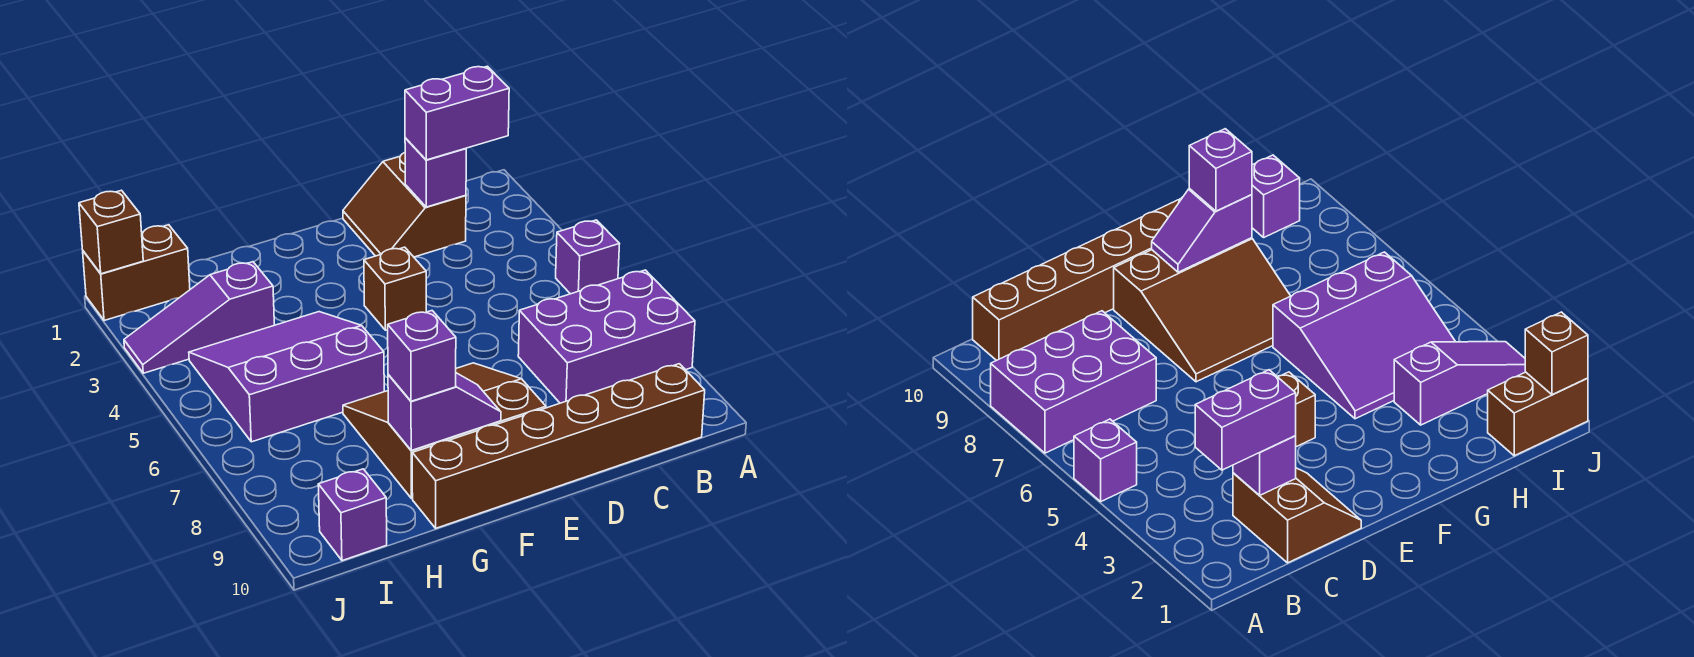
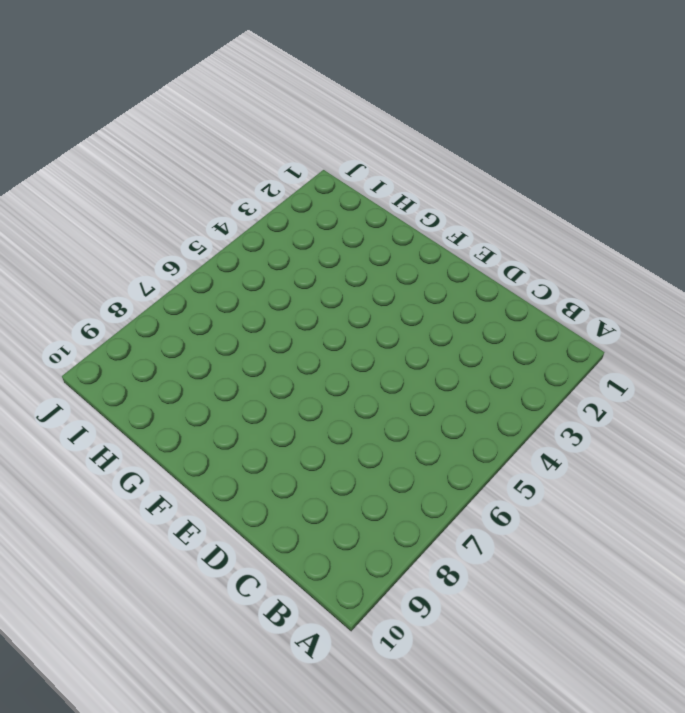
none -> purple brick A5 level 1
none -> purple brick A7:C8 level 1
none -> brown brick B10:G10 level 1

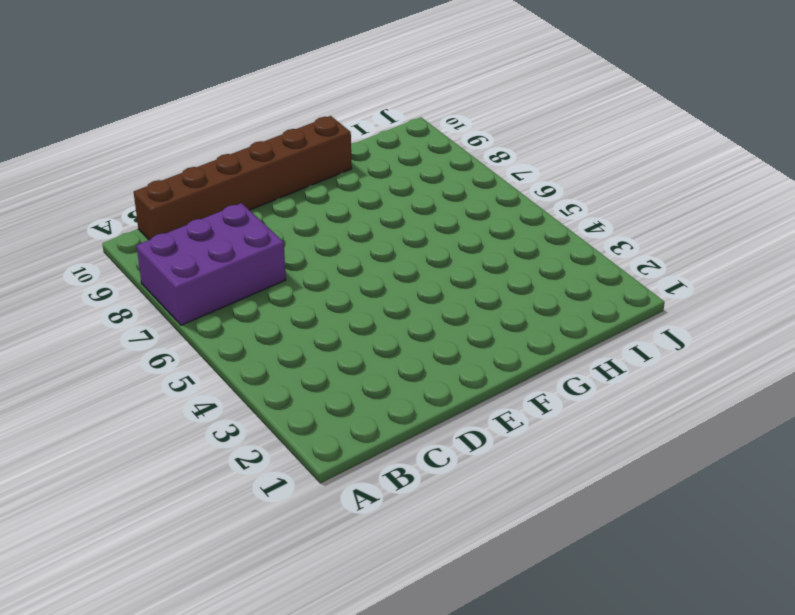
none -> purple brick A5 level 1
none -> brown slope C1:D2 level 1 top C
none -> brown brick E4 level 1

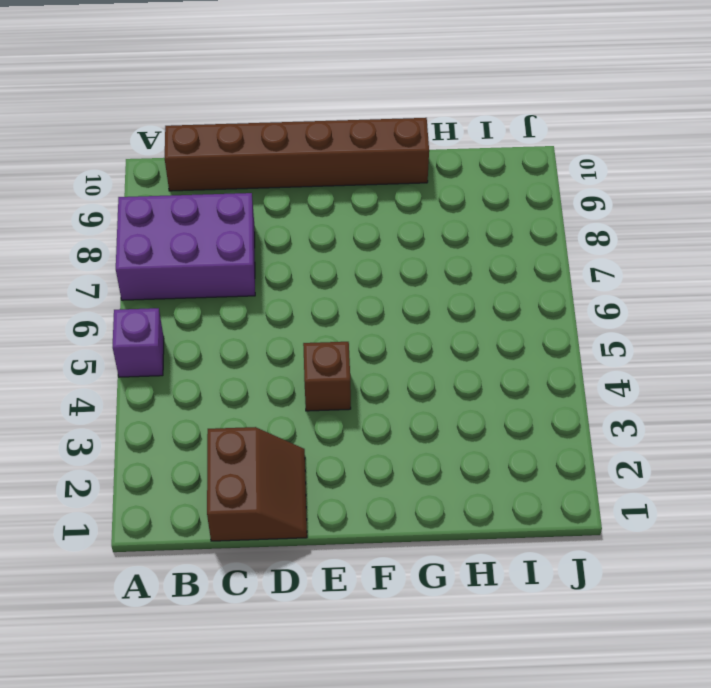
none -> brown slope E7:G9 level 1 top 9
none -> purple slope G4:I6 level 1 top 6
none -> purple slope H3:J3 level 1 top H

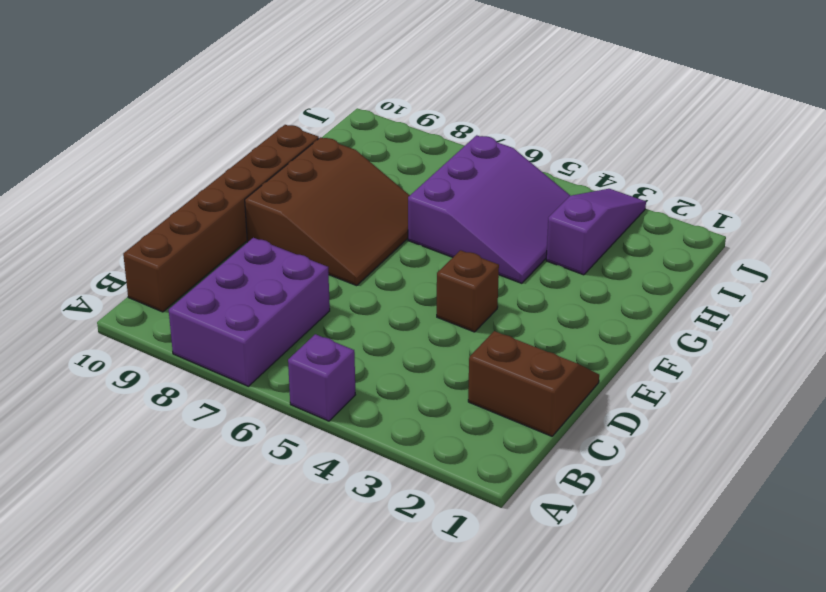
none -> brown brick I1:J1 level 1
none -> purple brick I10 level 1
none -> purple brick C2 level 2

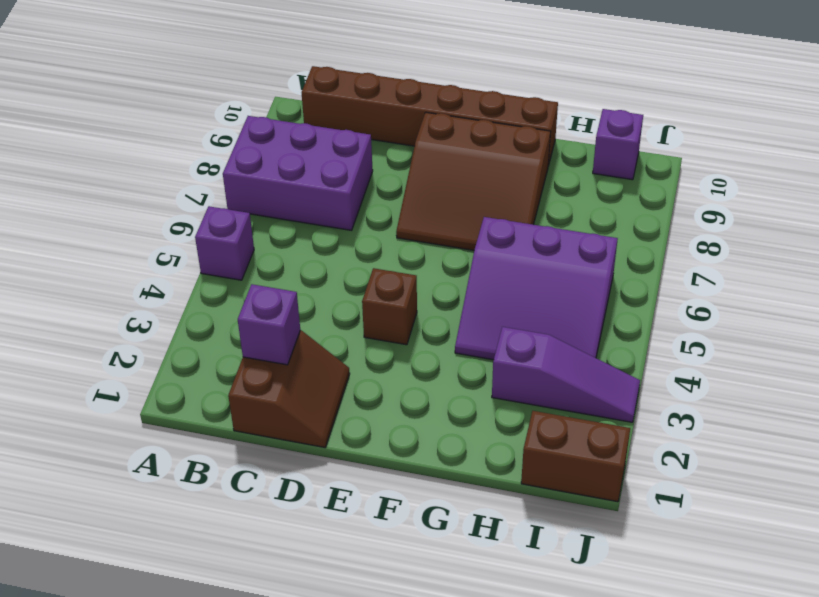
none -> purple slope F9:G9 level 2 top G
none -> brown brick J1 level 2
none -> purple brick B2:C2 level 3

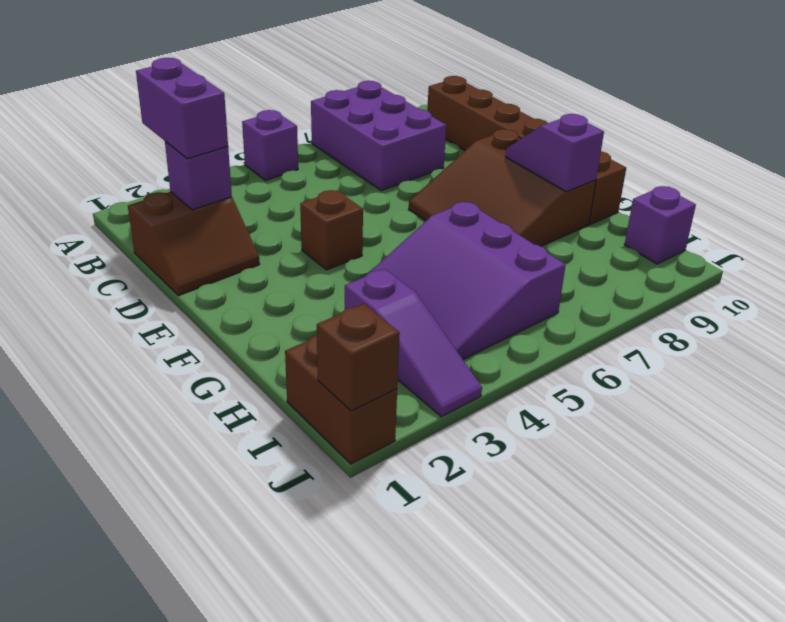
none -> purple brick G9 level 3

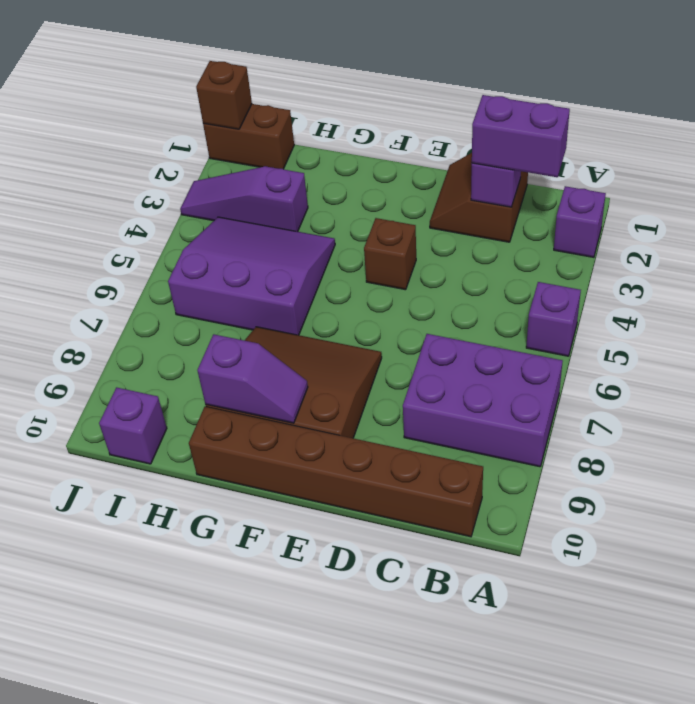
purple brick A2 level 1 -> purple brick G9 level 3

